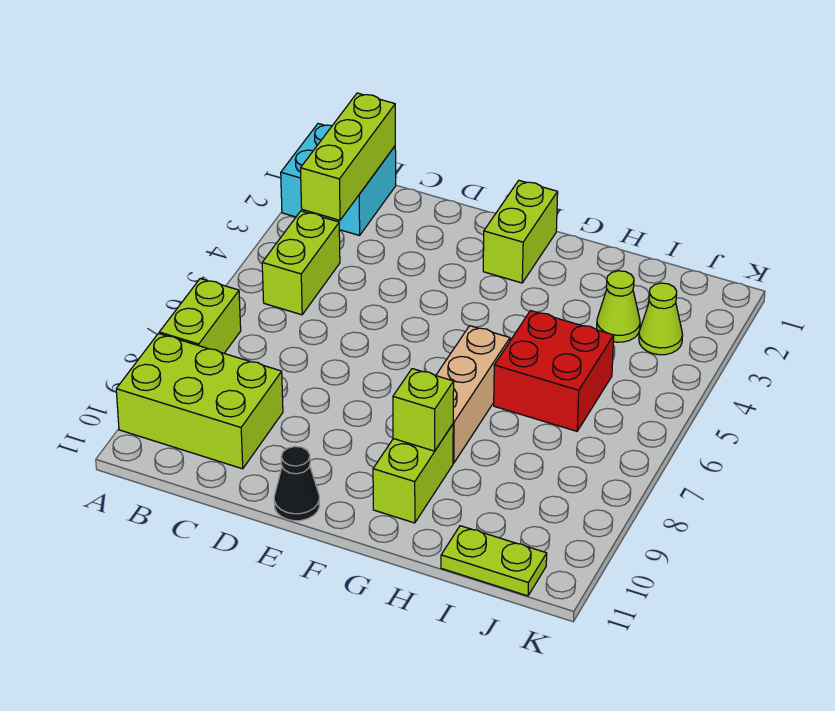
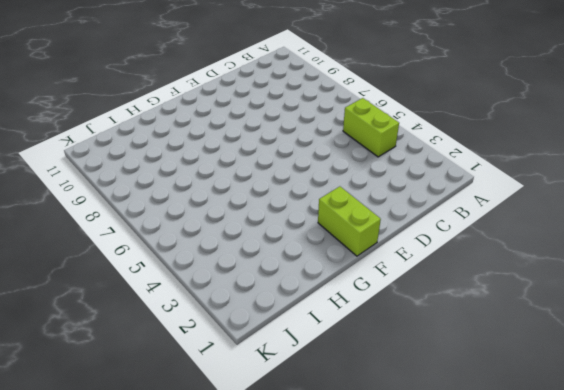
none -> cyan brick A1:B2 level 1
none -> lime brick A7:A8 level 1
none -> lime brick A9:C10 level 1

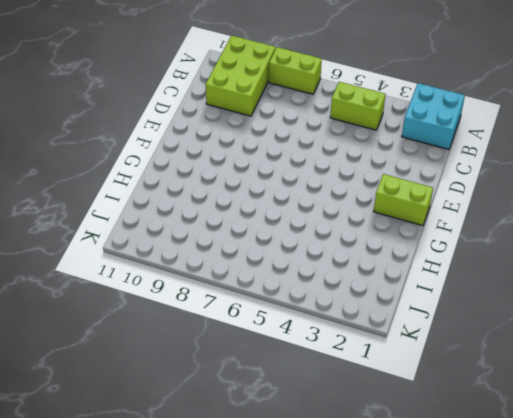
none -> black cone E11 level 1
none -> tan brick G6:G8 level 1
none -> lime brick G9:G10 level 1

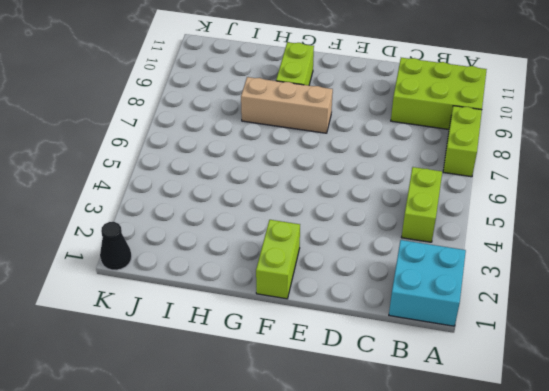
tan brick F8:H8 level 1 -> tan brick G6:G8 level 1
black cone K1 level 1 -> black cone E11 level 1
none -> red brick H5:I6 level 1
none -> lime cone I3 level 1
none -> lime plate I11:J11 level 1

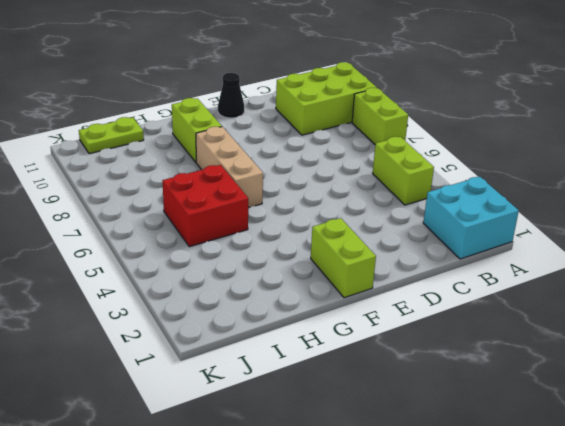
none -> lime cone I3 level 1
none -> lime cone J3 level 1
none -> lime brick B1:B3 level 2

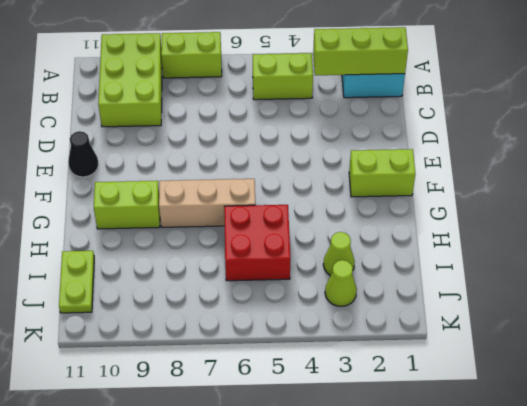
none -> lime brick G9 level 2

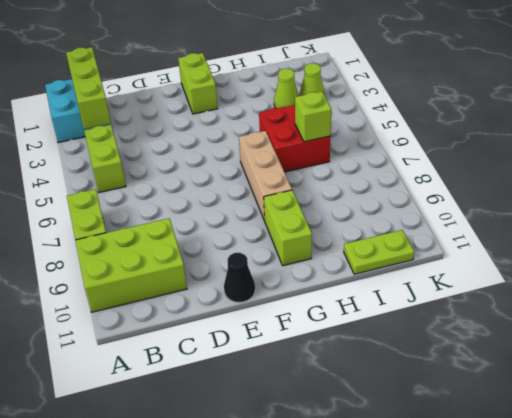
lime brick I6 level 2 -> lime brick G9 level 2

